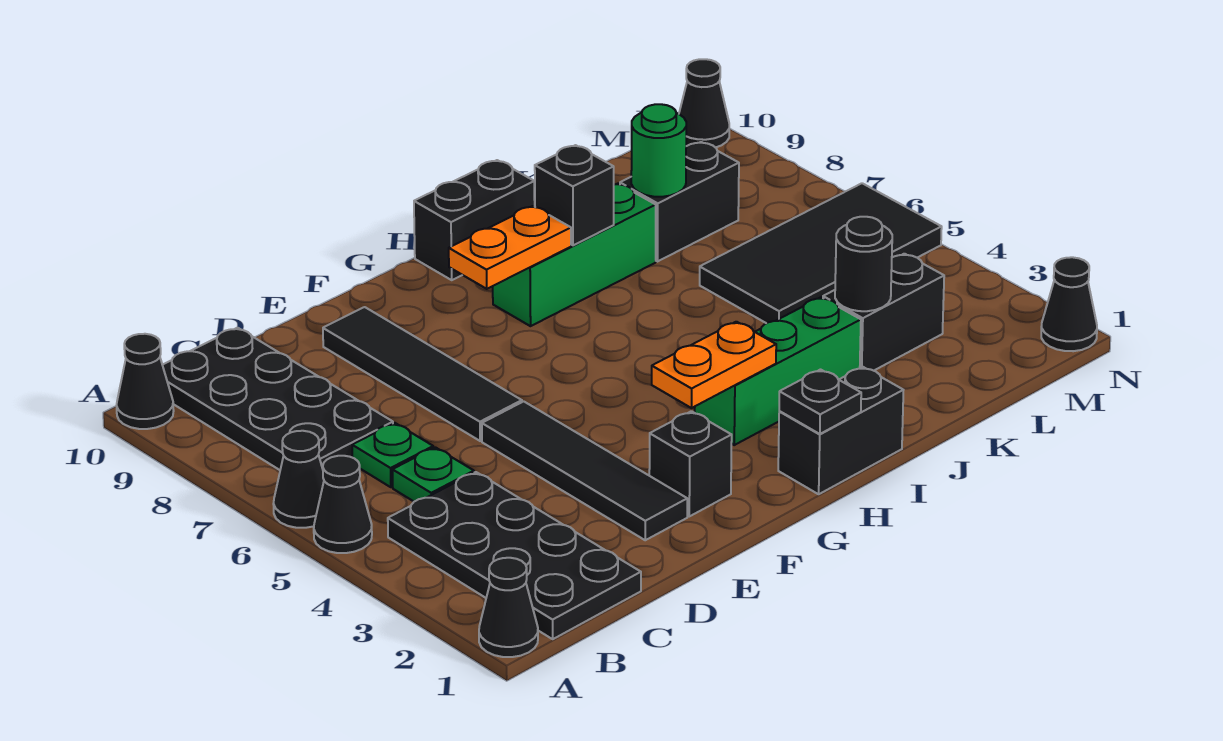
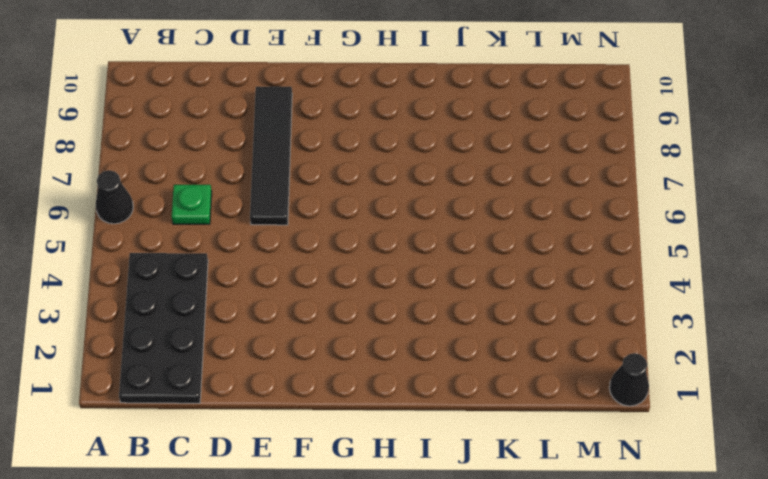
none -> black cone A1 level 1
none -> black cone A5 level 1
none -> black cone A10 level 1

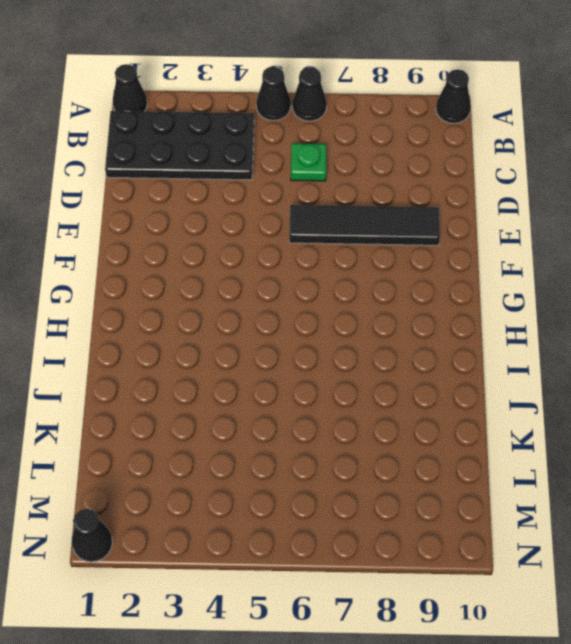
none -> black plate B7:C10 level 1
none -> green plate C5 level 1
none -> black tile E2:E5 level 1

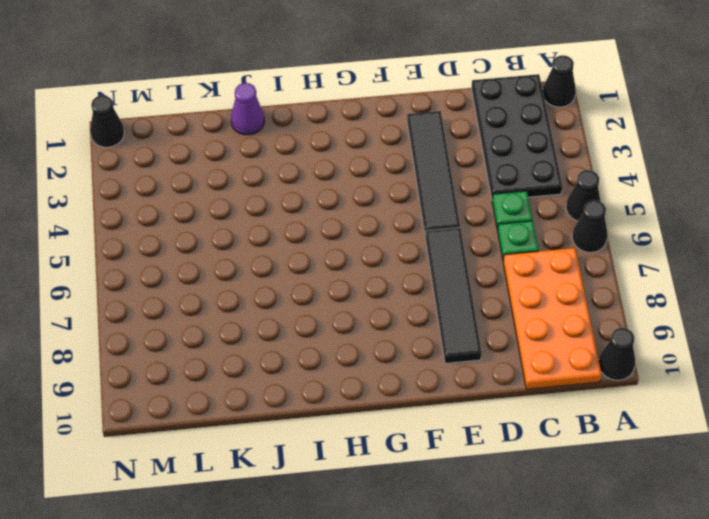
orange plate B7:C10 level 1 -> black plate B7:C10 level 1
purple cone J1 level 1 -> none
none -> black brick F2 level 1
none -> black brick H1:I1 level 1
none -> green brick H3:J3 level 1

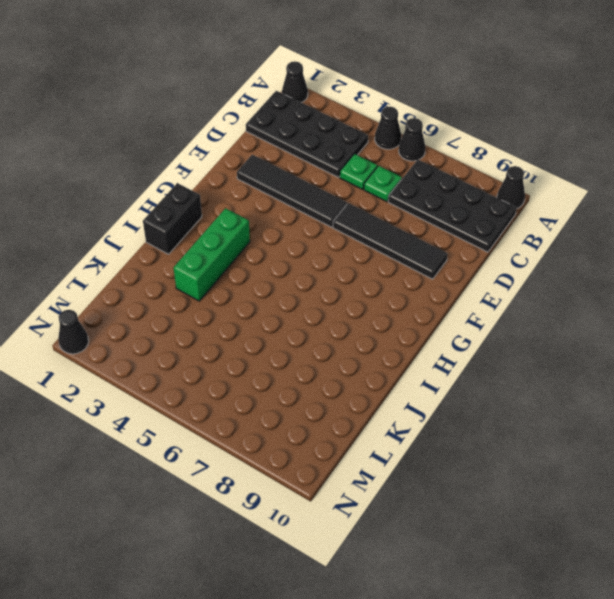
none -> black brick F2 level 1
none -> green brick H8:J8 level 1
none -> black brick H10:I10 level 1

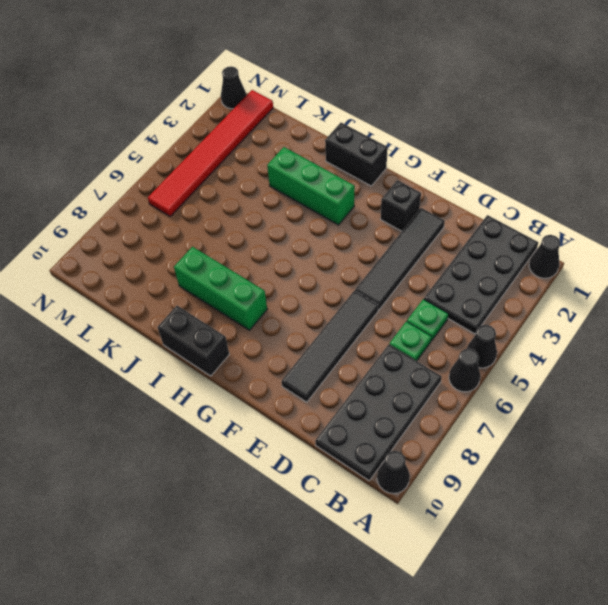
red tile M1:M6 level 1 -> black tile K5:N6 level 1
none -> black brick K3:L3 level 1
none -> black brick K8:L8 level 1
none -> black cone N10 level 1

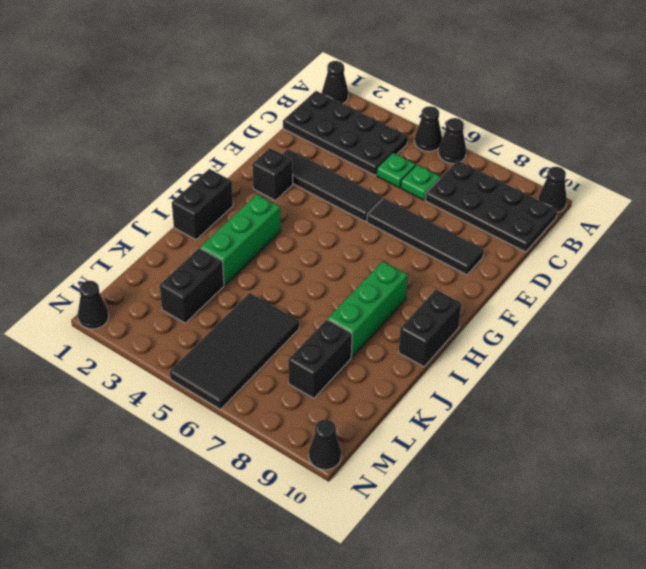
none -> orange plate G3:H3 level 2
none -> orange plate G8:H8 level 2
none -> black plate H1 level 2

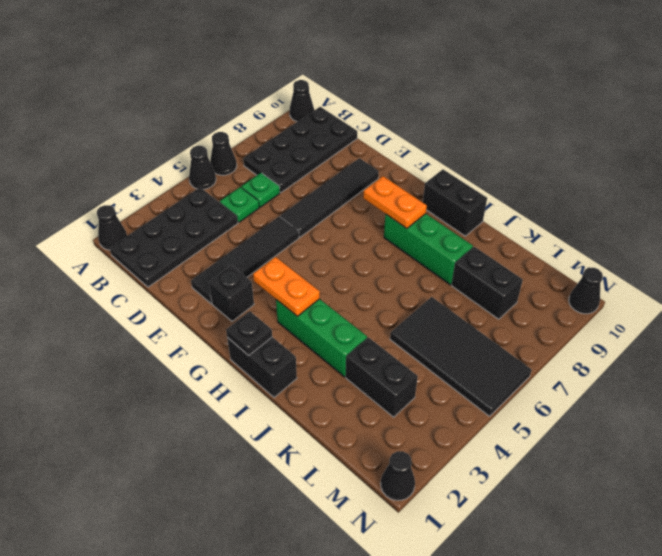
none -> black brick I8 level 2
none -> black round brick K3 level 2
none -> green round brick K8 level 2

